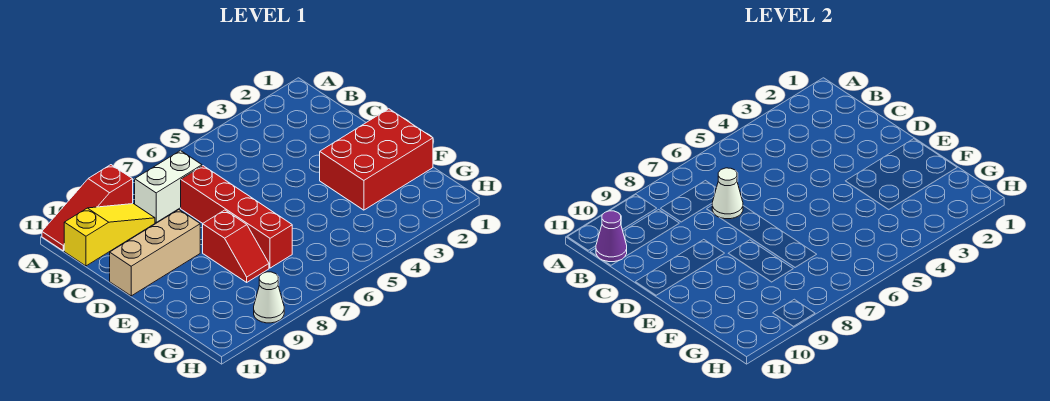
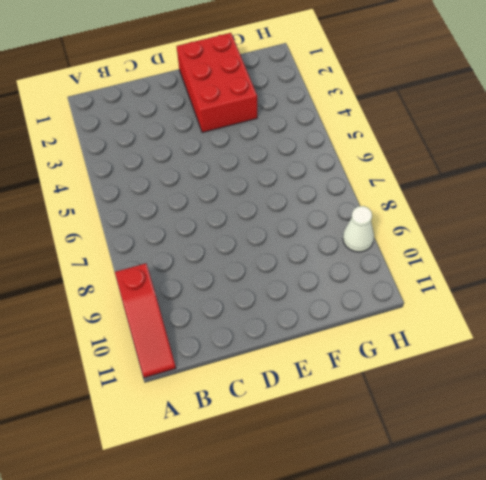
none -> white brick B7:B8 level 1
none -> yellow slope B9:B11 level 1 top 11

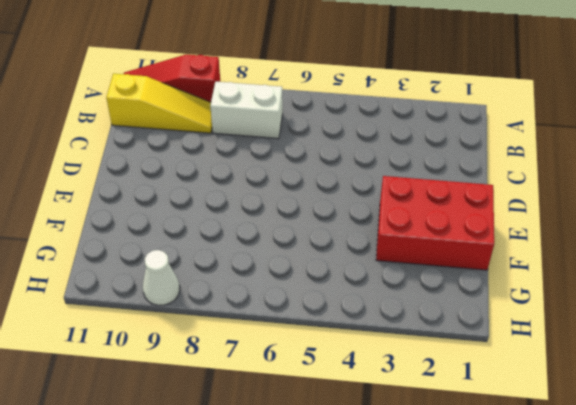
none -> red brick C7:F7 level 1
none -> tan brick D9:D11 level 1

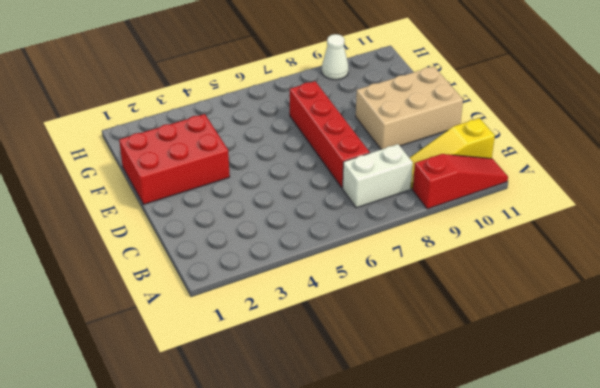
tan brick D9:E11 level 1 -> tan brick D9:D11 level 1
none -> red slope E8:F8 level 1 top E
none -> purple cone B11 level 2

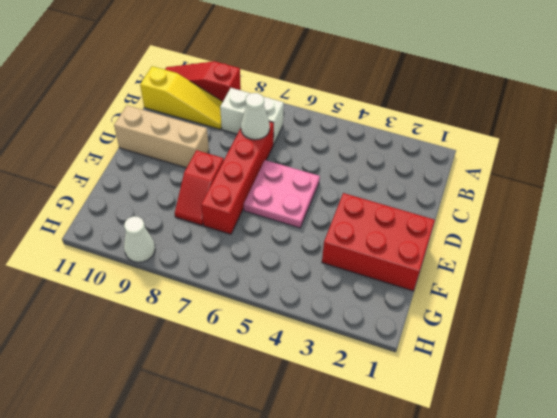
pink plate D5:E6 level 1 -> none
none -> purple cone B11 level 2

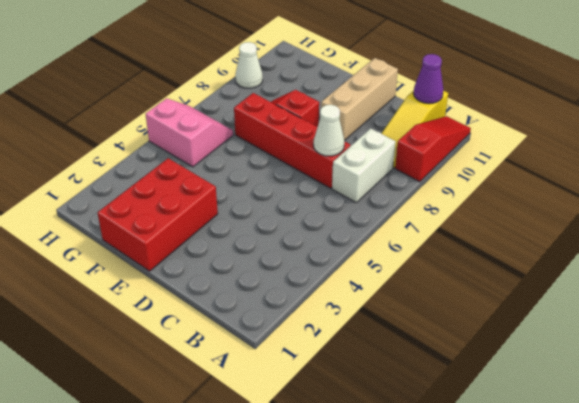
pink slope G5:H6 level 1 top 5 -> none

